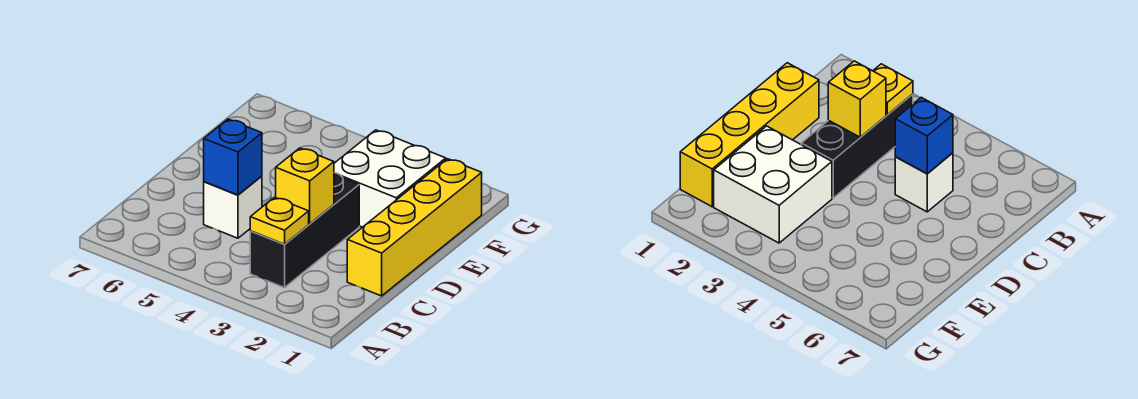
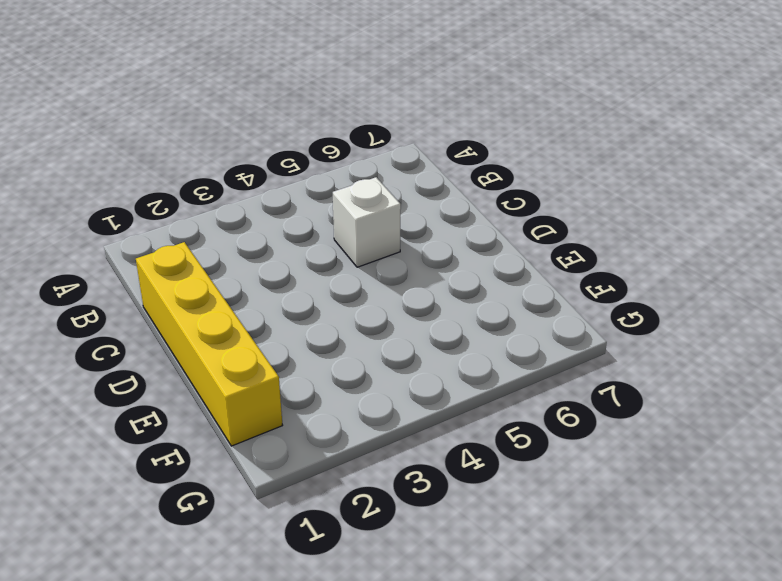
none -> black brick B3:D3 level 1
none -> white brick E2:F3 level 1

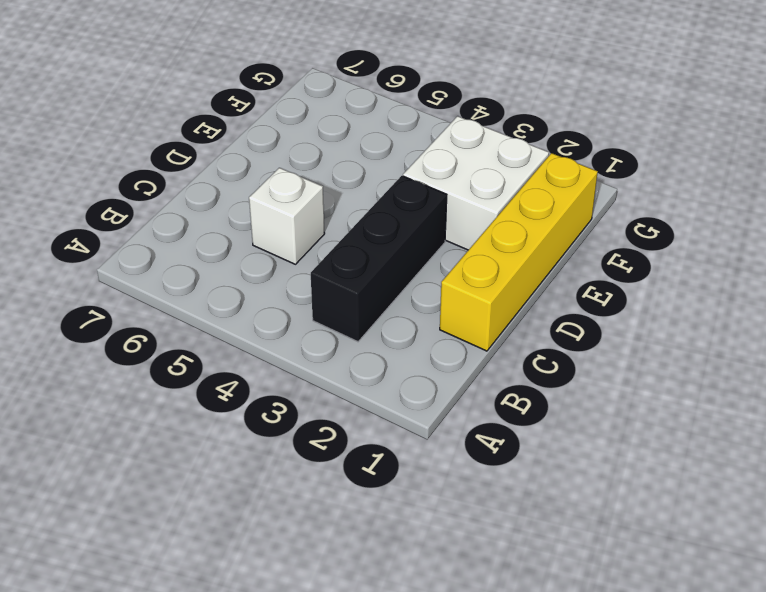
none -> yellow plate B3 level 2
none -> yellow brick C3 level 2

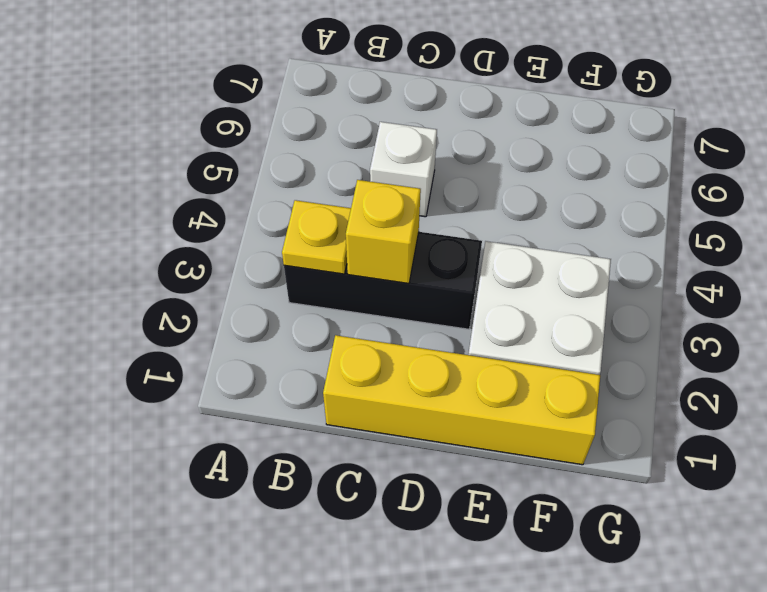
none -> blue brick C5 level 2

